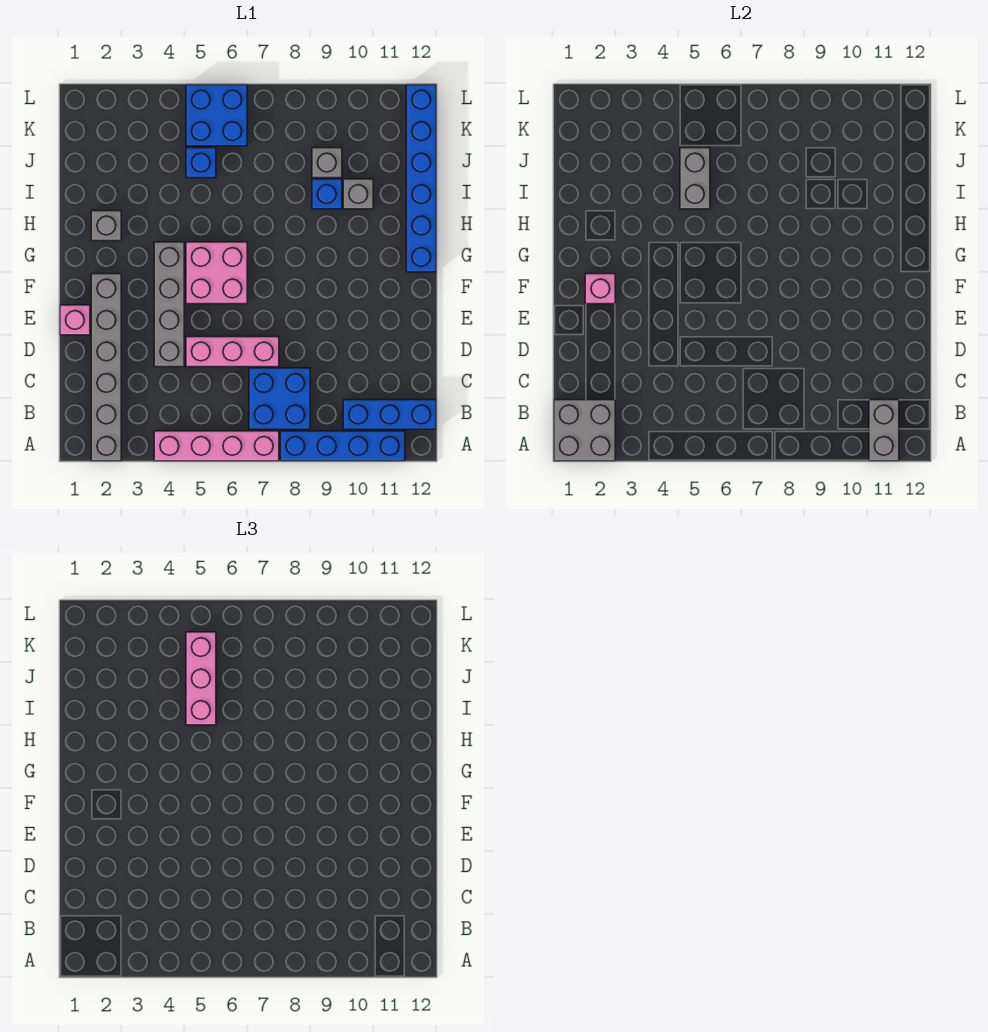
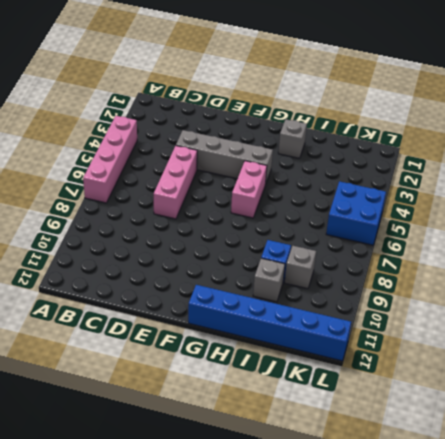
pink brick G5:G6 level 1 -> pink brick F5:G6 level 1
none -> grey brick A2:F2 level 1
none -> blue brick A8:A11 level 1
none -> blue brick B7:C8 level 1

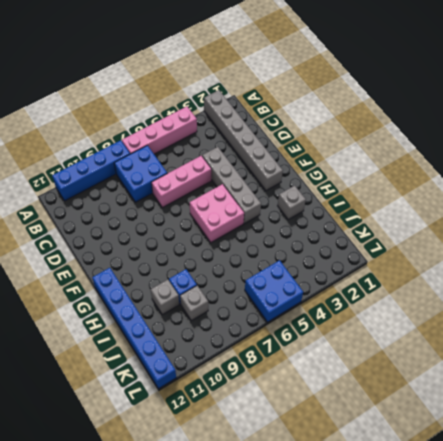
none -> blue brick B10:B12 level 1
none -> pink brick E1 level 1
none -> blue brick J5 level 1

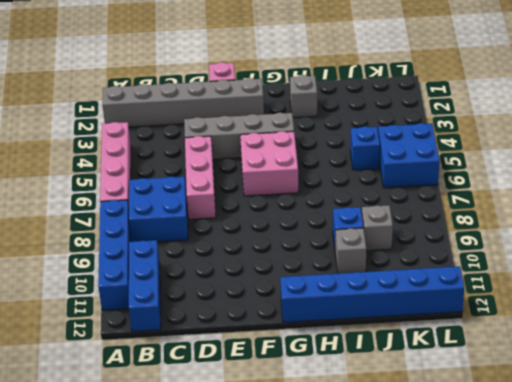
none -> grey brick A1:B2 level 2
none -> grey brick A11:B11 level 2
none -> pink brick F2 level 2

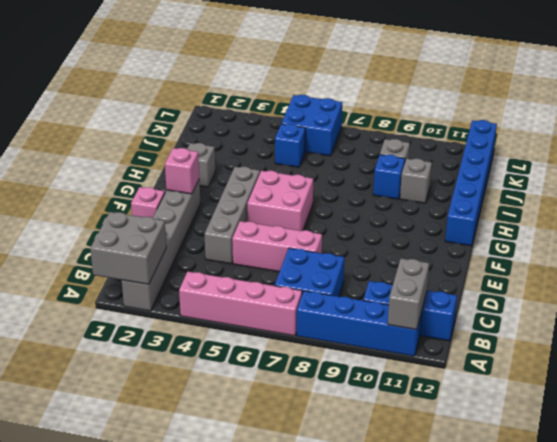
none -> grey brick I5:J5 level 2
none -> pink brick I5:K5 level 3

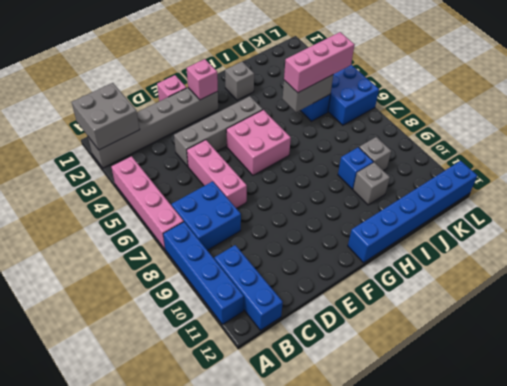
none -> grey brick A11:B11 level 2

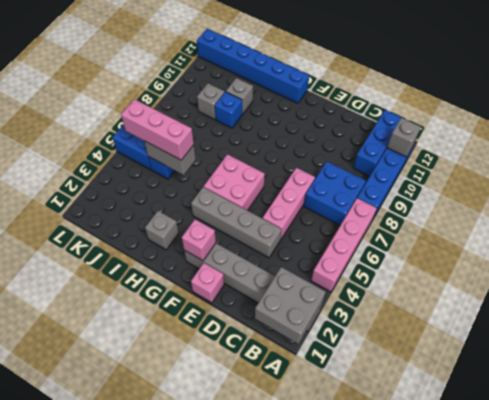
grey brick A11 level 2 -> grey brick A11:B11 level 2

